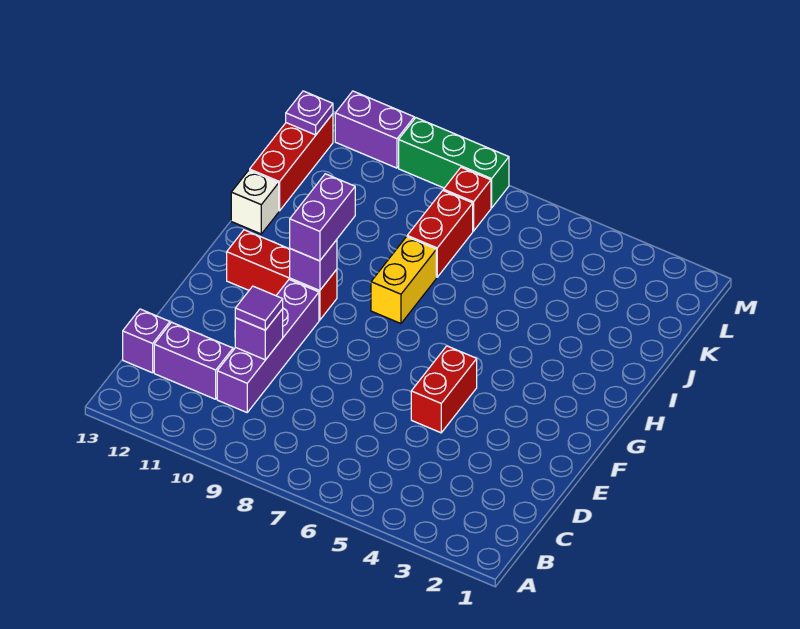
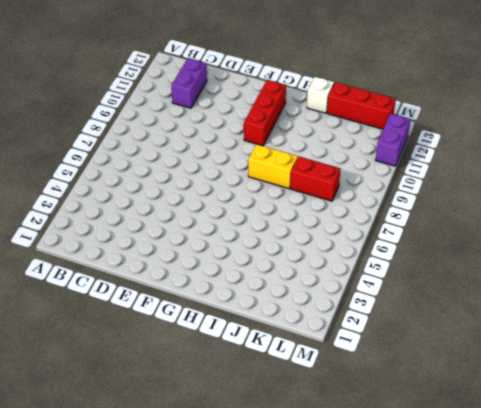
none -> purple brick C10:F10 level 1
none -> purple brick C13 level 1
none -> red brick E5:F5 level 1

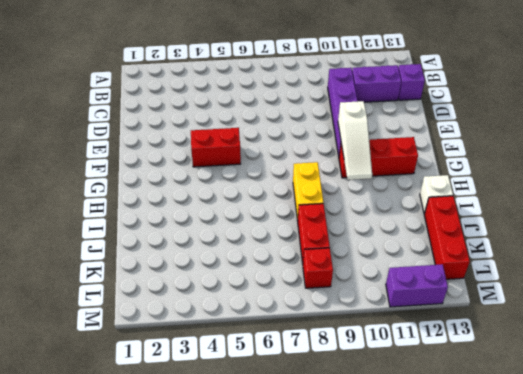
red brick F4:F5 level 1 -> red brick E5:F5 level 1
white slope F10:H10 level 2 top F -> purple brick G10 level 2
none -> green brick M8:M10 level 1
none -> purple brick D10 level 2
none -> purple plate L13 level 2

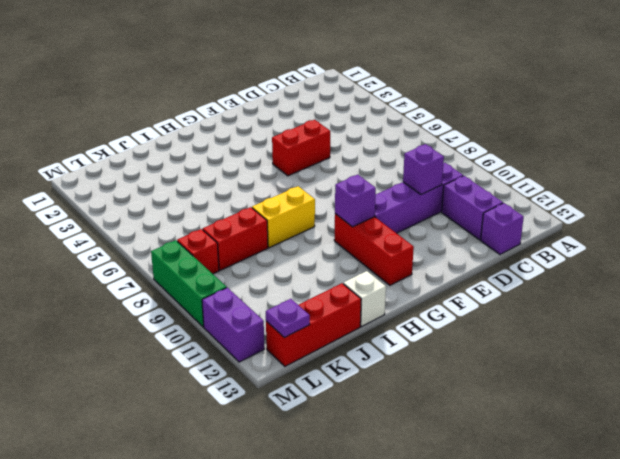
none -> purple tile D10 level 3
none -> purple brick G10:H10 level 3

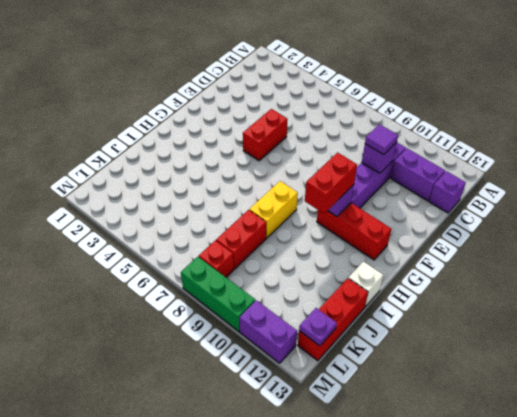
red brick G10:H10 level 3 -> purple brick G10:H10 level 3

